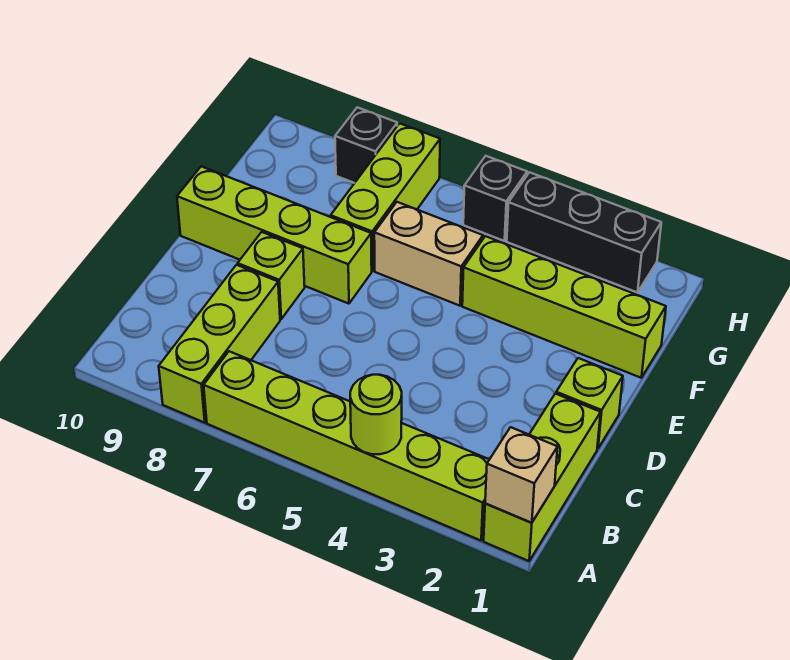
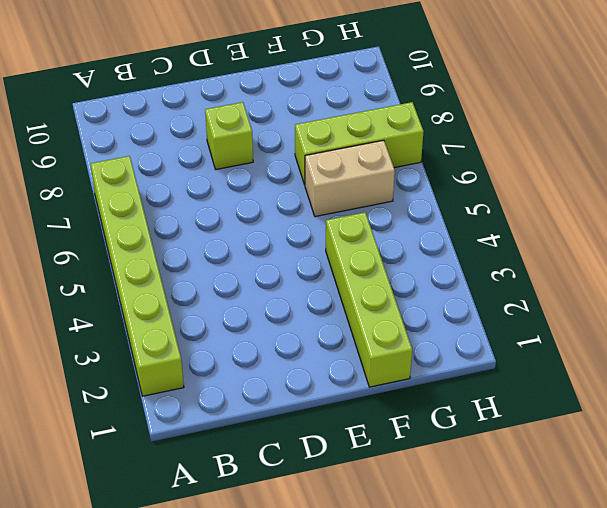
tan brick F6:G6 level 1 -> tan brick F5:F6 level 1
none -> lime brick A1:C1 level 1
none -> lime brick A8:C8 level 1
none -> lime brick D1 level 1

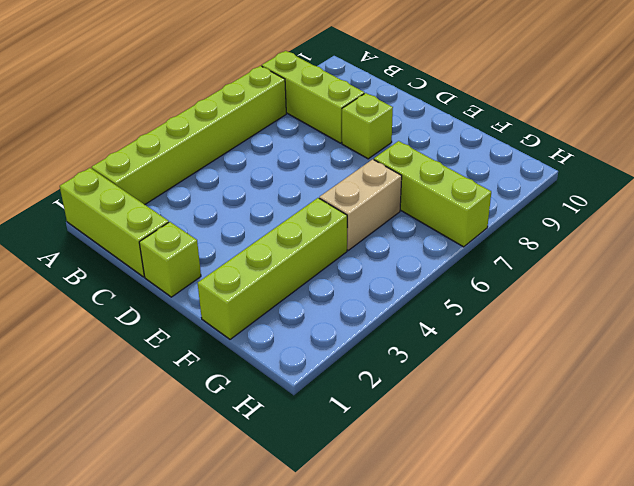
none -> lime brick E7:E10 level 1
none -> black brick H2:H4 level 1
none -> black brick H5 level 1

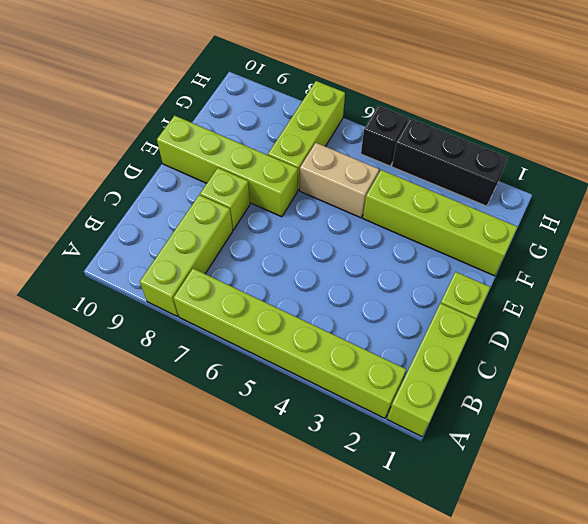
none -> black brick H8 level 1
none -> tan brick A1 level 2
none -> lime round brick A4 level 2

